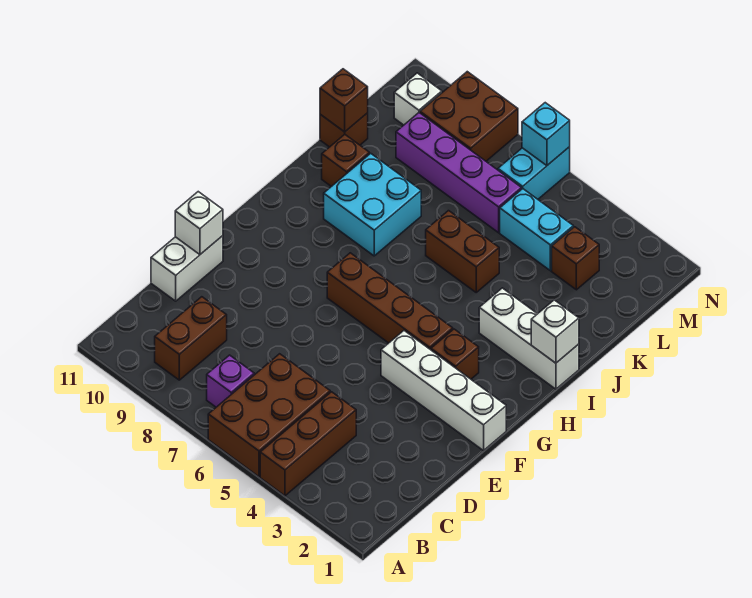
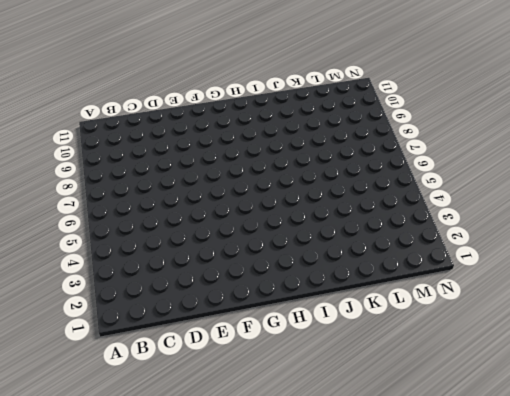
none -> brown brick A4:C4 level 1
none -> brown brick A5:C6 level 1
none -> purple brick B7 level 1

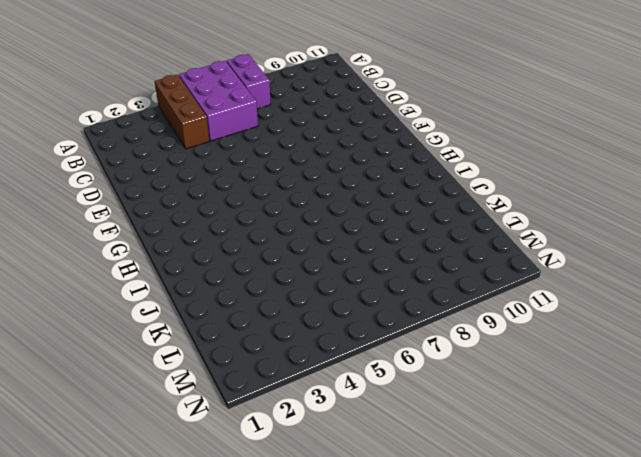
purple brick A5:C6 level 1 -> brown brick A5:C6 level 1
purple brick A7:B7 level 1 -> purple brick B7 level 1
none -> brown brick B9:C9 level 1
none -> white brick D11:E11 level 1
none -> white brick F1:F4 level 1

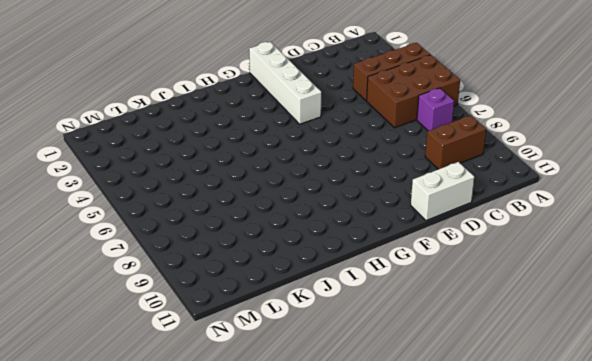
none -> brown brick G3 level 1
none -> brown brick G4:G7 level 1
none -> white brick I1:I3 level 1

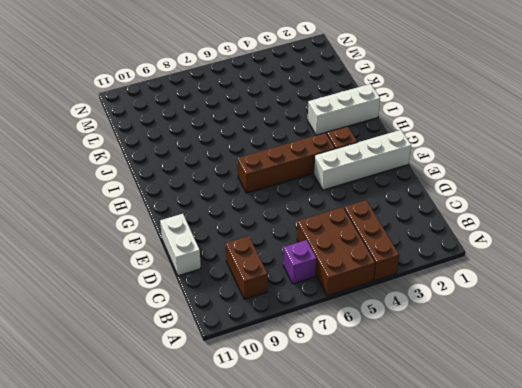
none -> cyan brick I8:J9 level 1
none -> brown brick J5:J6 level 1
none -> brown brick J10 level 1

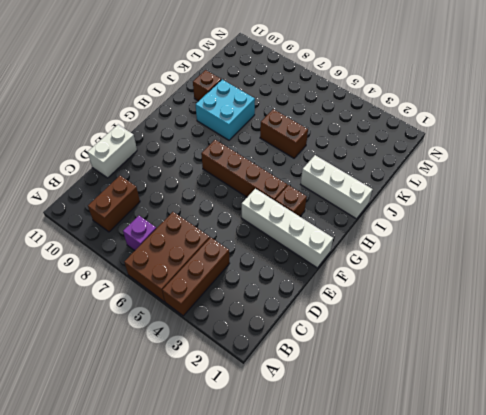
none -> brown brick K11 level 1
none -> brown brick L3 level 1
none -> cyan brick L4:L5 level 1

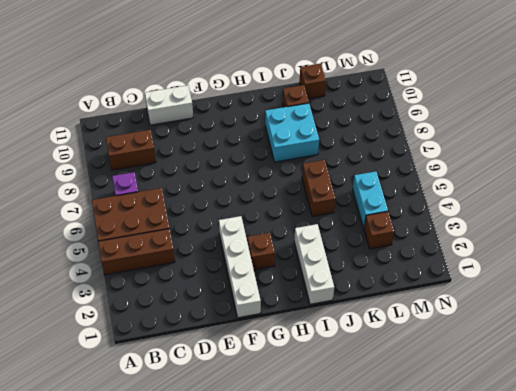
none -> brown brick G4:G7 level 1
none -> purple brick L6:L9 level 1
none -> cyan brick M6:N6 level 1

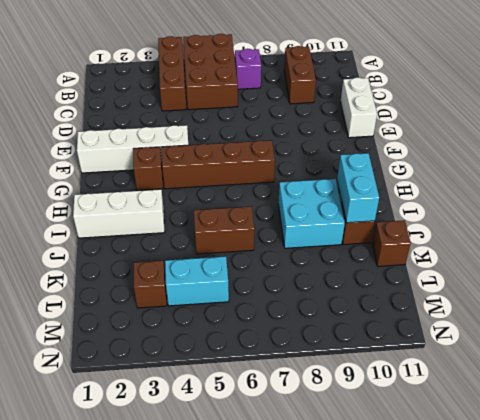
cyan brick I10:J10 level 2 -> cyan brick M6:N6 level 1
none -> purple brick L6:L9 level 1
none -> brown brick M8:N9 level 1
none -> white brick M10 level 1

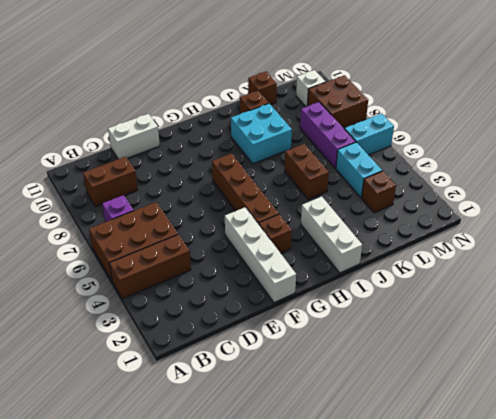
purple brick L6:L8 level 1 -> purple brick L6:L9 level 1
none -> white brick E11 level 2
none -> white brick I1 level 2
none -> brown brick K11 level 2

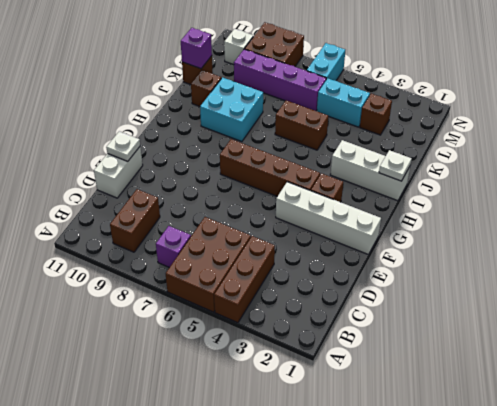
white plate E11 level 2 -> white brick E11 level 2
white plate I1 level 2 -> white brick I1 level 2
purple brick K11 level 2 -> brown brick K11 level 2
none -> cyan brick N6 level 2

